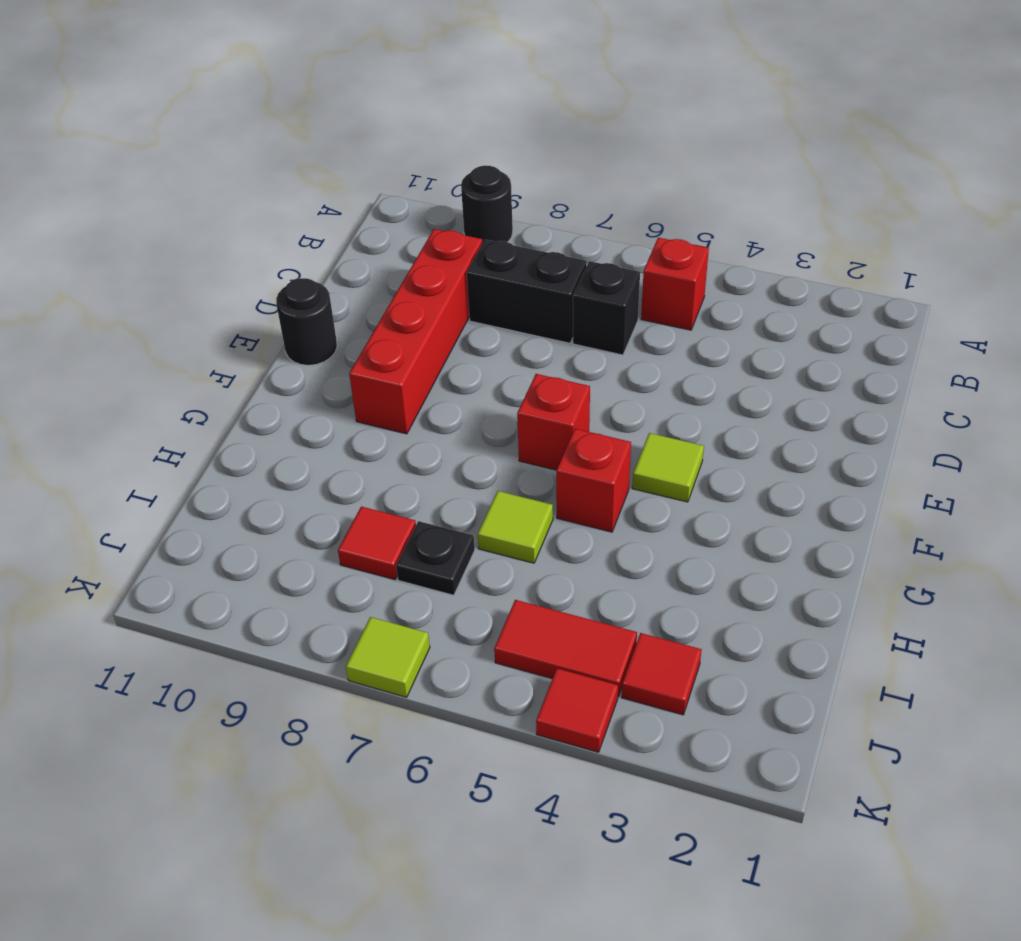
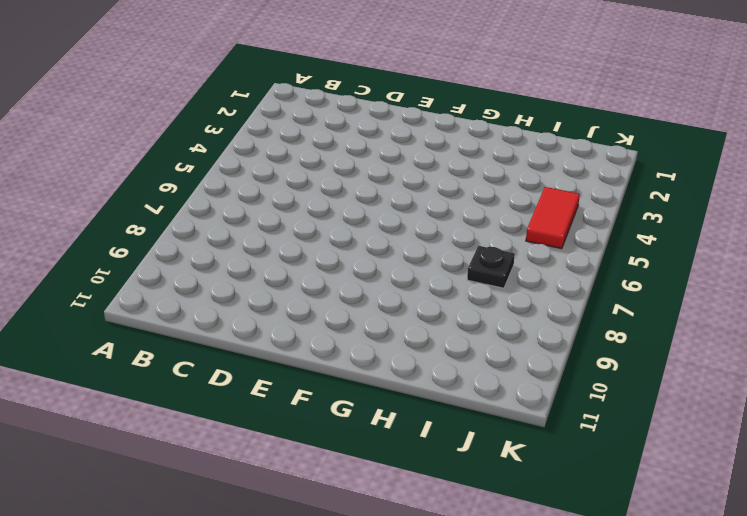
none -> black round brick A9 level 1
none -> red brick B5 level 1
none -> black brick C6 level 1

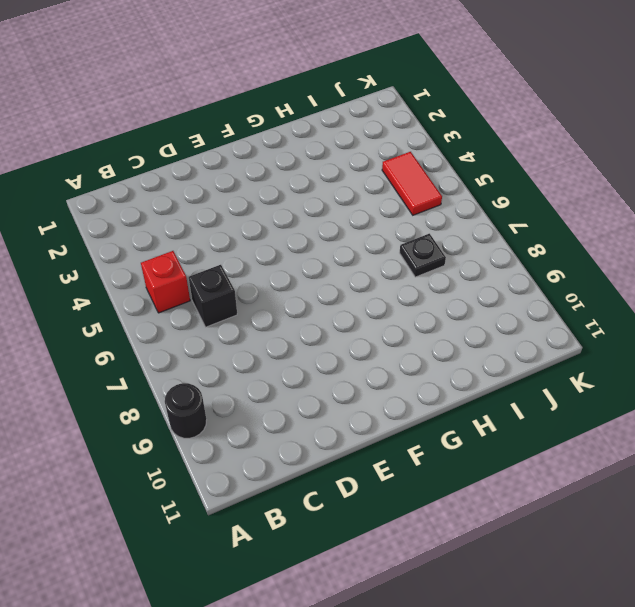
none -> black brick C7:C8 level 1
none -> red brick C9:F9 level 1
none -> black round brick E11 level 1

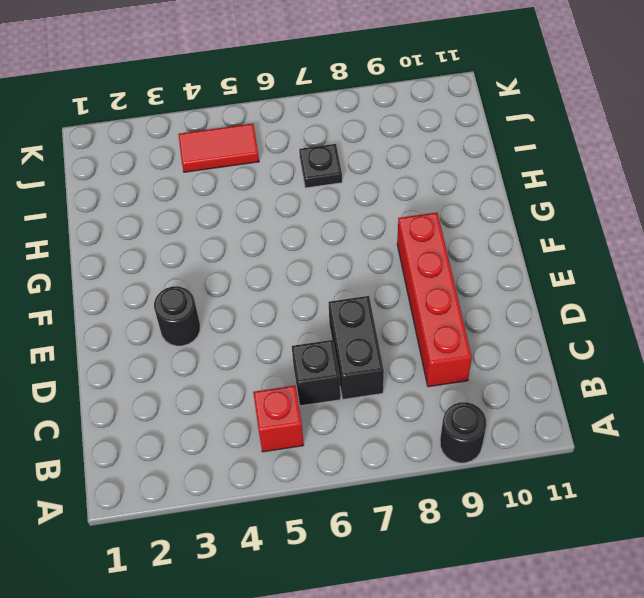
black brick C7:D7 level 1 -> black brick C7:C8 level 1
black round brick E3 level 1 -> black round brick E11 level 1
none -> lime tile F4 level 1
none -> red brick F6 level 1
none -> red brick G5 level 1

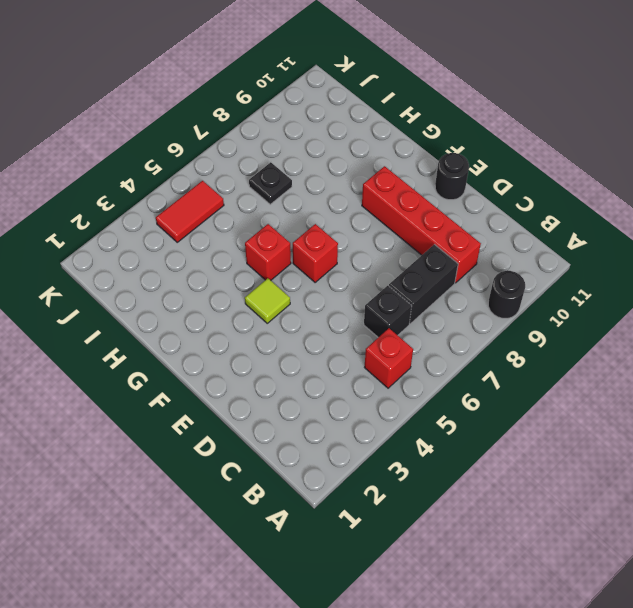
none -> lime tile H6 level 1
none -> red tile I8 level 1
none -> red tile J3 level 1

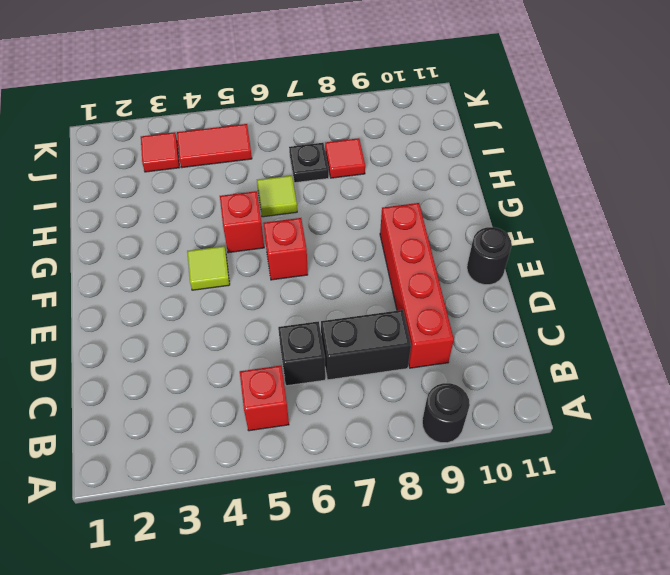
none -> red tile K4 level 1
none -> lime tile K7 level 1

